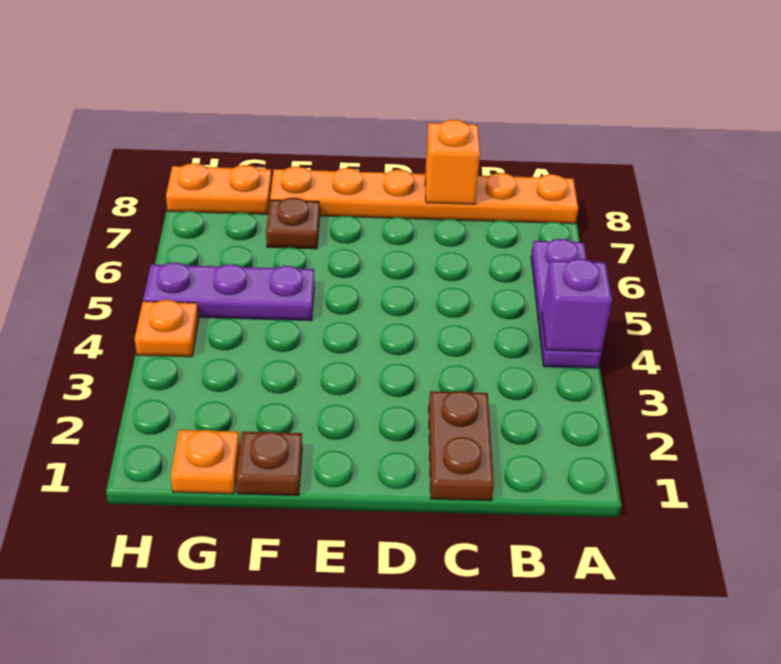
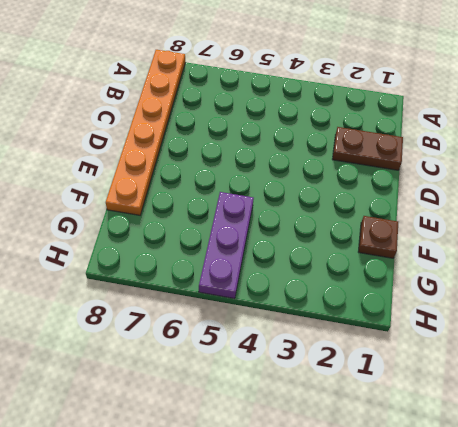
none -> purple plate A4:A6 level 1
none -> brown plate F7 level 1

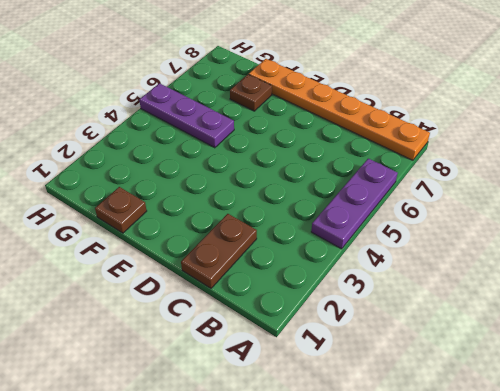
none -> orange plate G1 level 1
none -> orange plate G8:H8 level 1

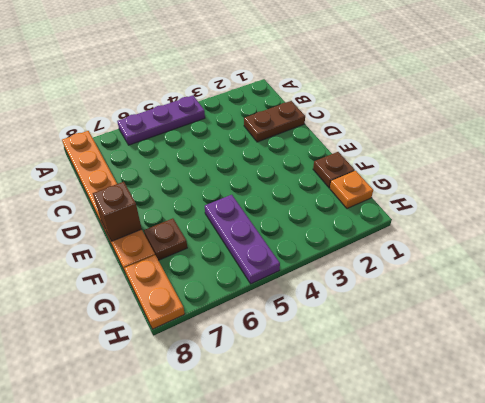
brown brick E8 level 2 -> none
none -> orange plate H4 level 1
none -> purple brick A4 level 2

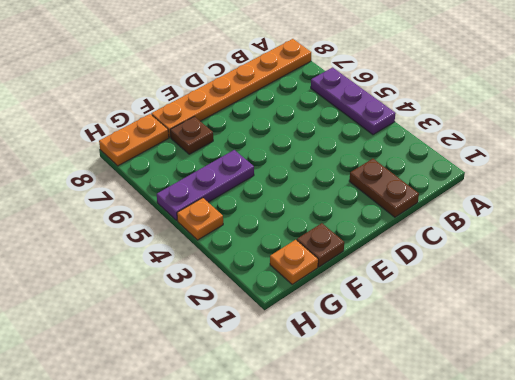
none -> purple brick A4 level 2
none -> orange brick C8 level 2

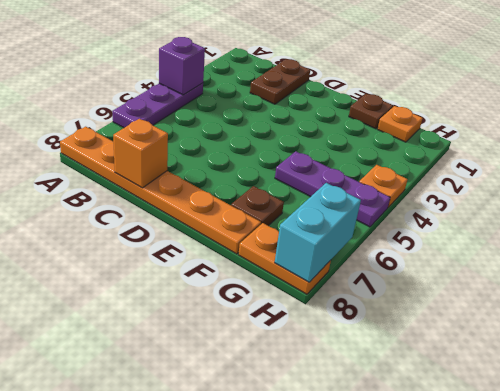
cyan brick H7:H8 level 2 -> none

